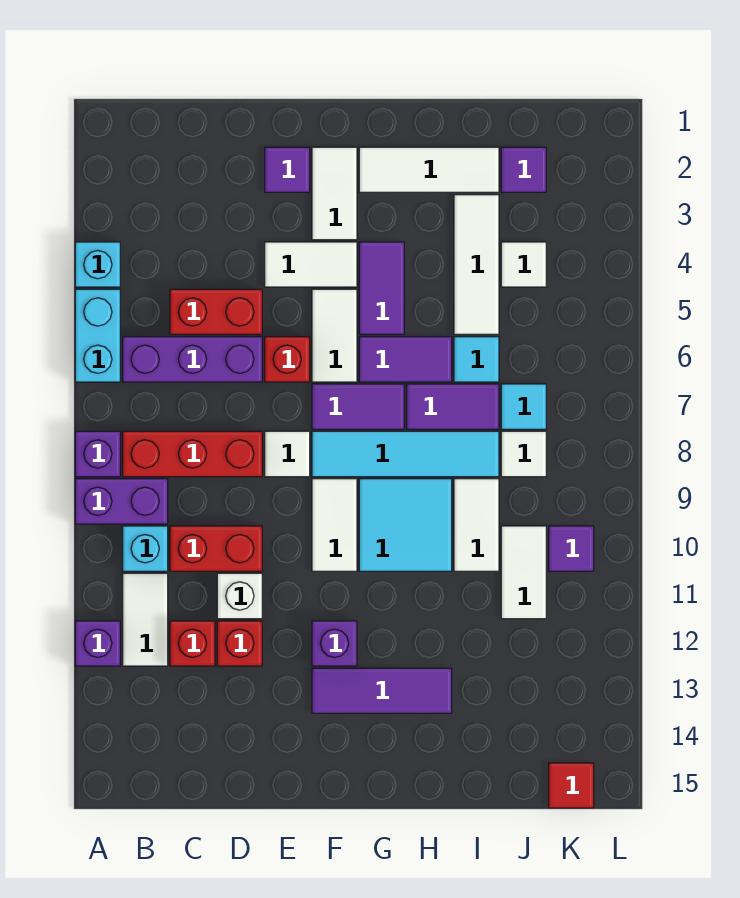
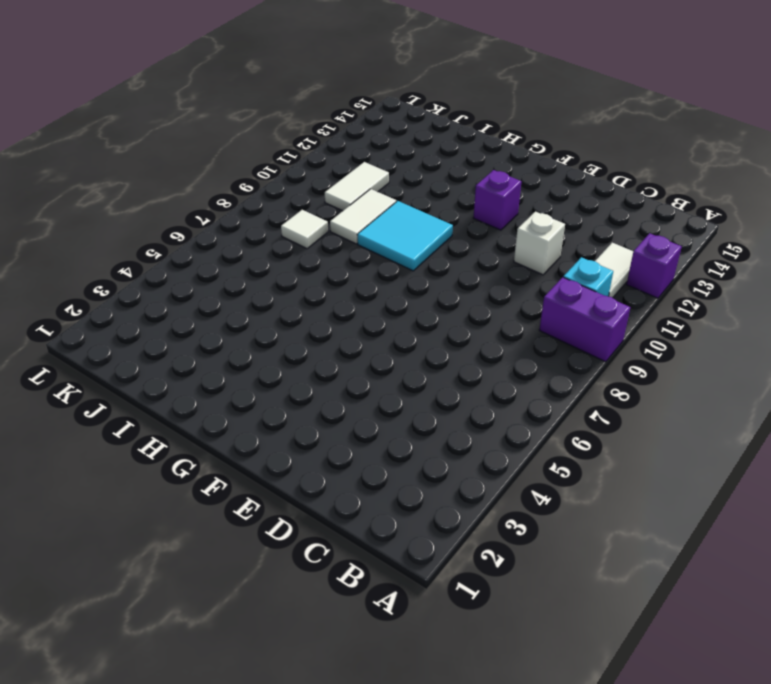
none -> cyan brick A4 level 1
none -> cyan brick A5:A6 level 1
none -> purple brick A8 level 1
none -> purple brick B6:D6 level 1

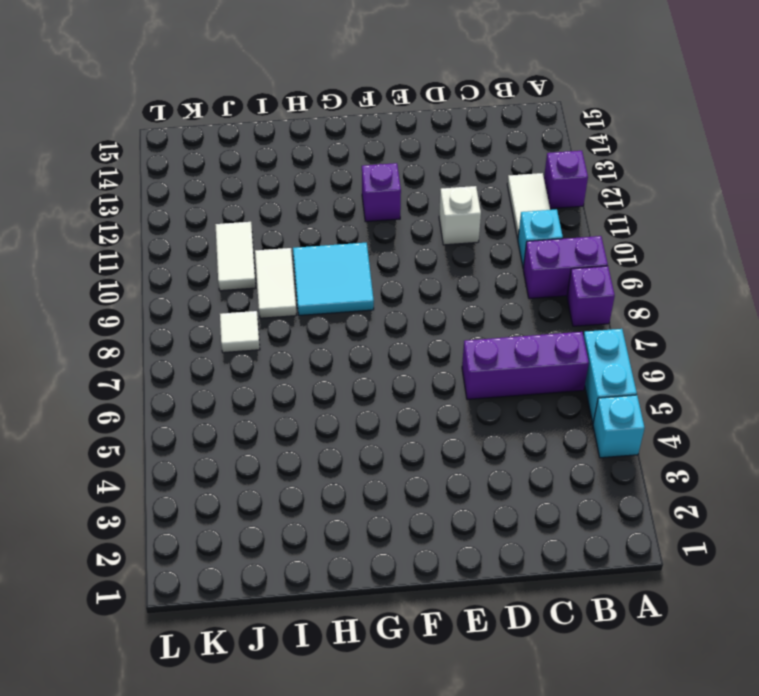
none -> red brick B8:D8 level 1
none -> red brick C5:D5 level 1
none -> red brick C10:D10 level 1
none -> red brick C12 level 1

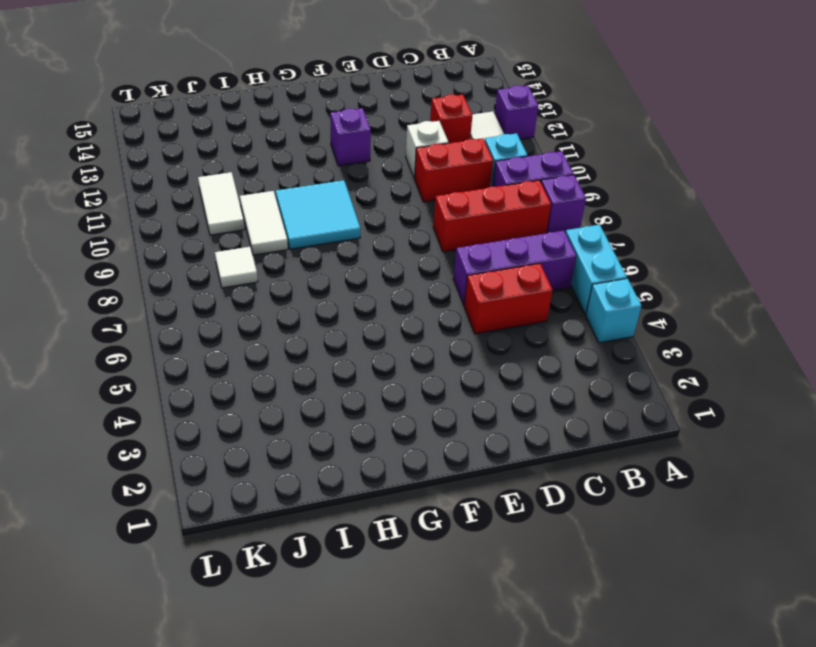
none -> red brick D12 level 1
none -> purple tile E2 level 1
none -> white tile E4:F4 level 1
none -> red brick E6 level 1

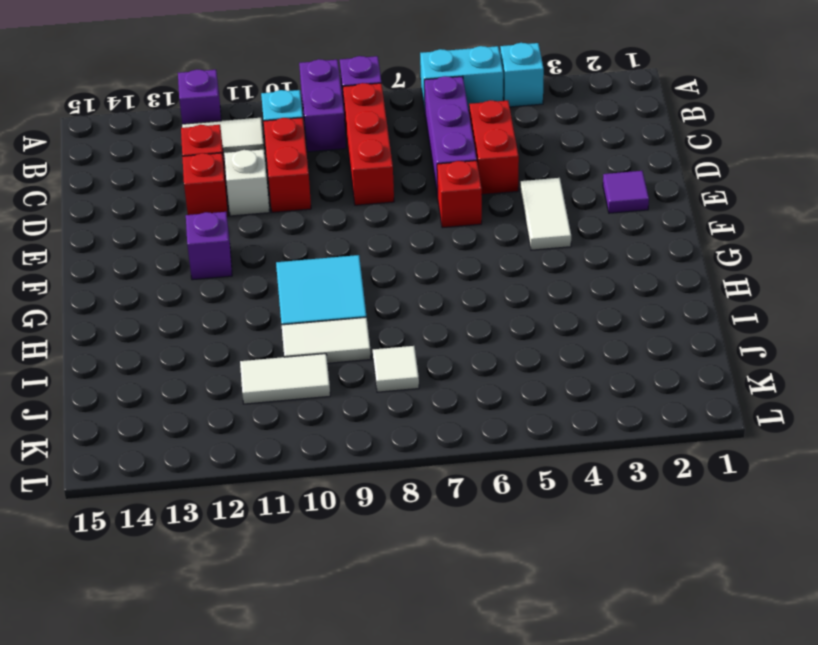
none -> white tile E8 level 1
none -> white tile F2:F3 level 1
none -> white tile F5:F6 level 1
none -> purple tile F7:G7 level 1

